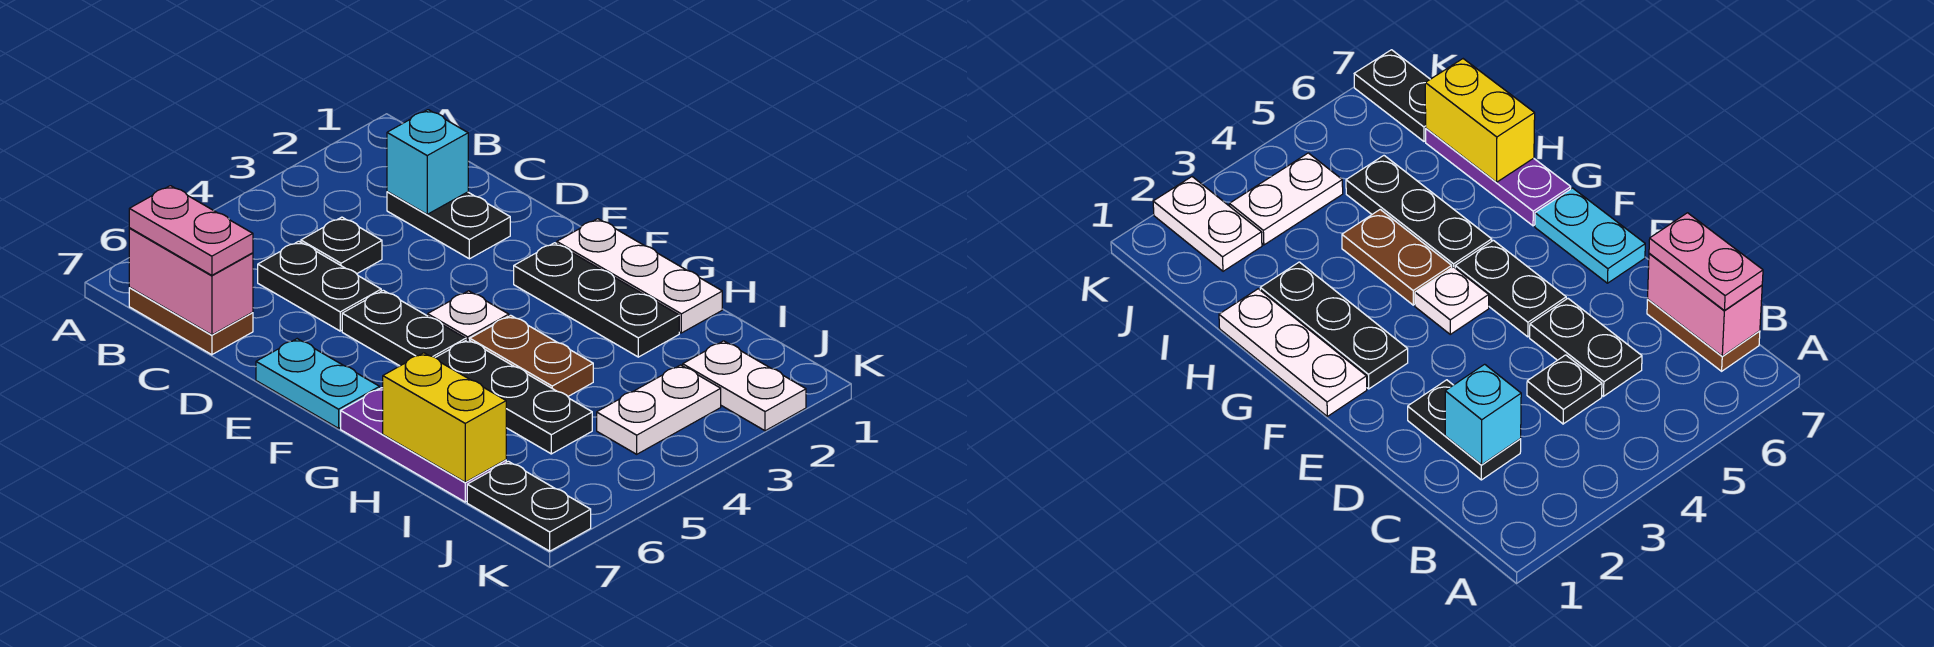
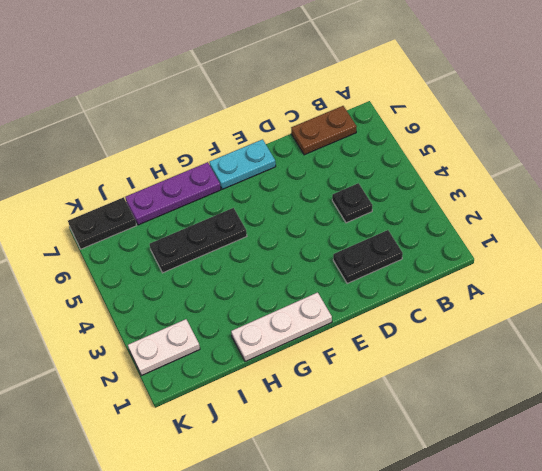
none -> black plate C5:D5 level 1
none -> black plate E5:F5 level 1
none -> black plate F2:H2 level 1

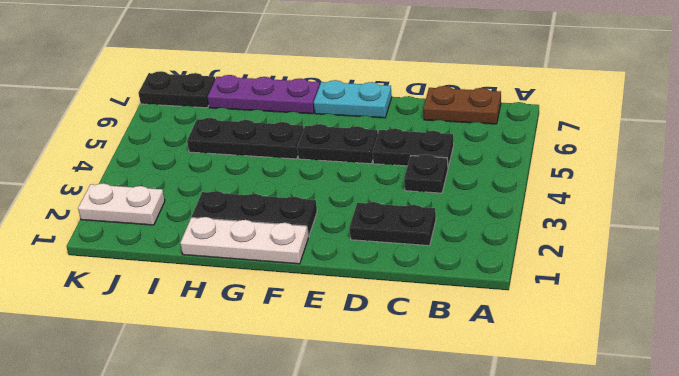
none -> white plate F4 level 1
none -> brown plate G4:H4 level 1
none -> white plate J3:J4 level 1

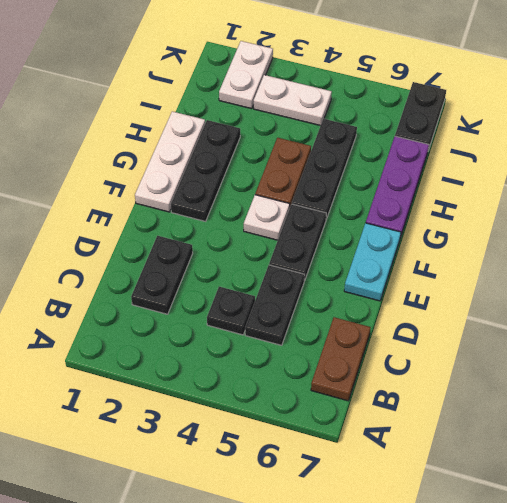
none -> pink brick B7:C7 level 2
none -> cyan brick C2 level 2
none -> yellow brick H7:I7 level 2

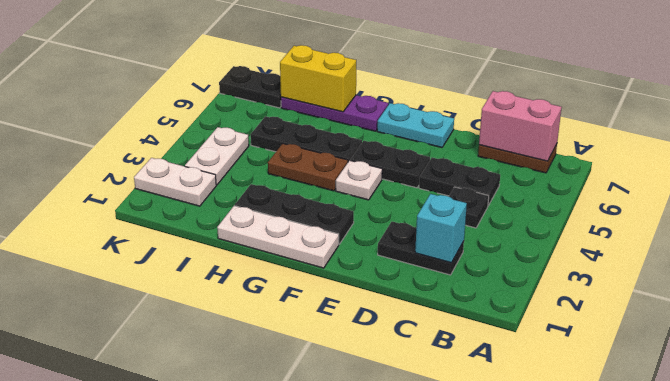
none -> pink plate B7:C7 level 3

